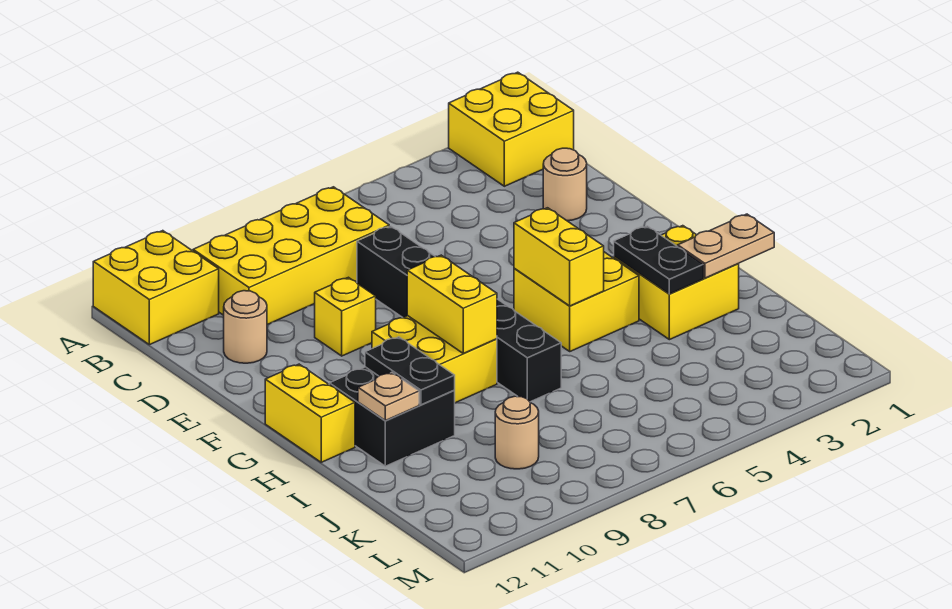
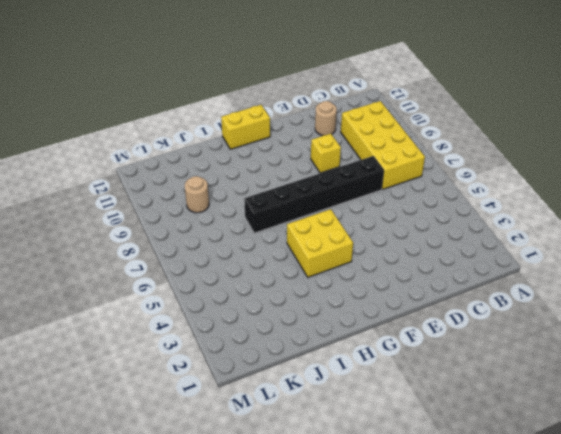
none -> yellow brick A1:B2 level 1
none -> yellow brick A11:B12 level 1
none -> tan round brick D2 level 1

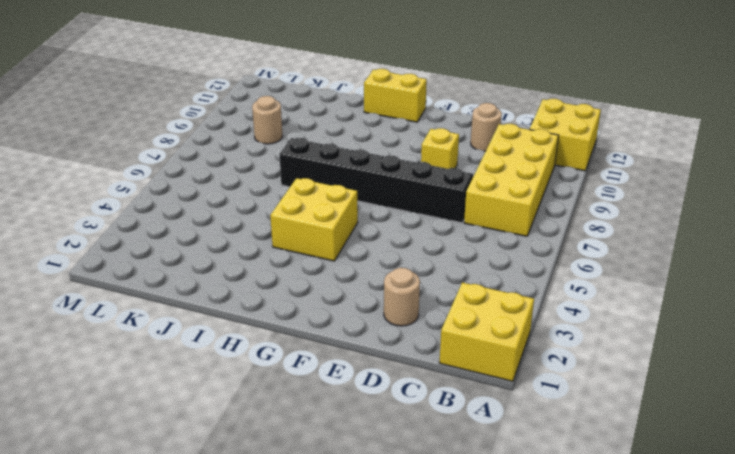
none -> yellow brick G8:H9 level 1
none -> yellow brick H2:I3 level 1
none -> black brick H10:I11 level 1

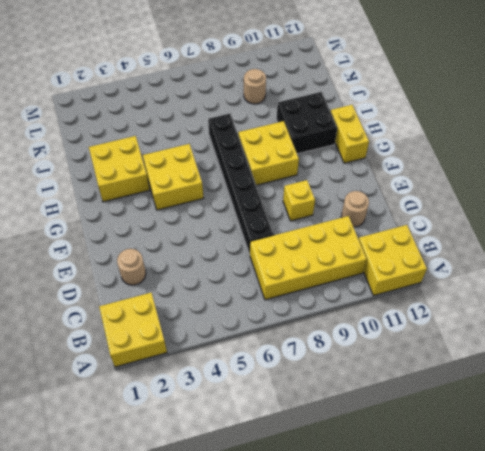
none -> yellow brick G5:H5 level 2
none -> yellow brick G8:H8 level 2
none -> black plate H3:I3 level 2

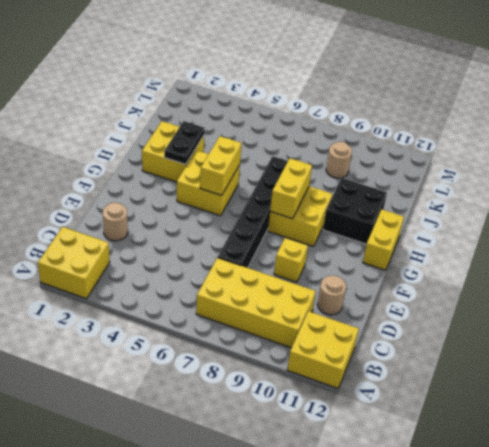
none -> black plate H10:I10 level 2
none -> tan plate I1:I2 level 2
none -> tan plate I11 level 2

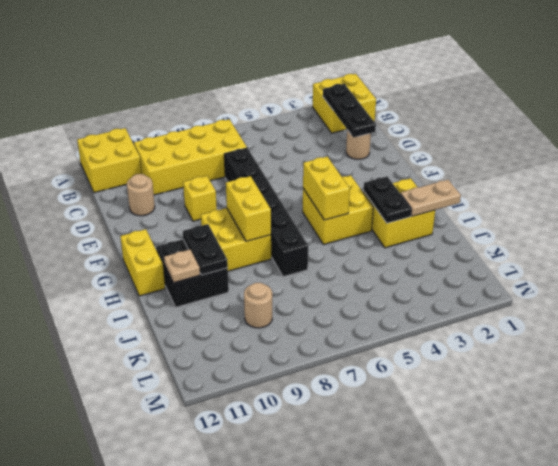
black plate B2:D2 level 2 -> none

